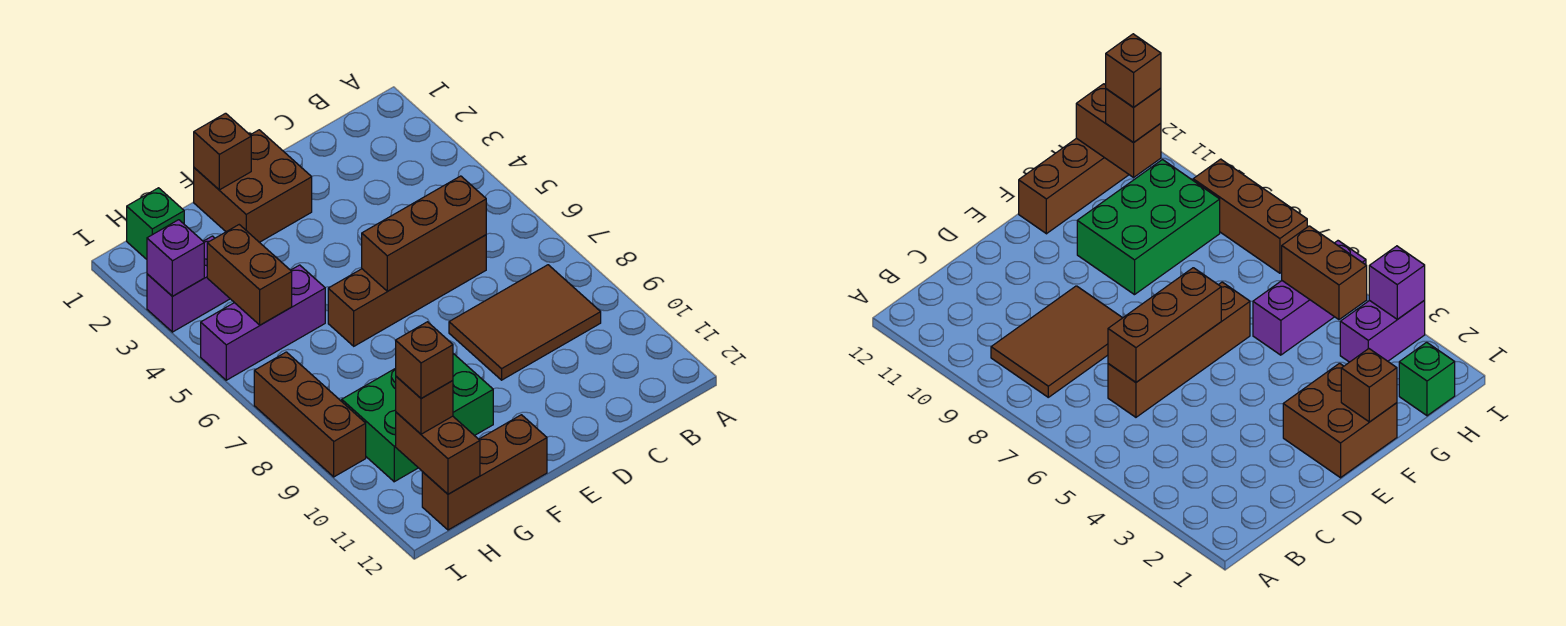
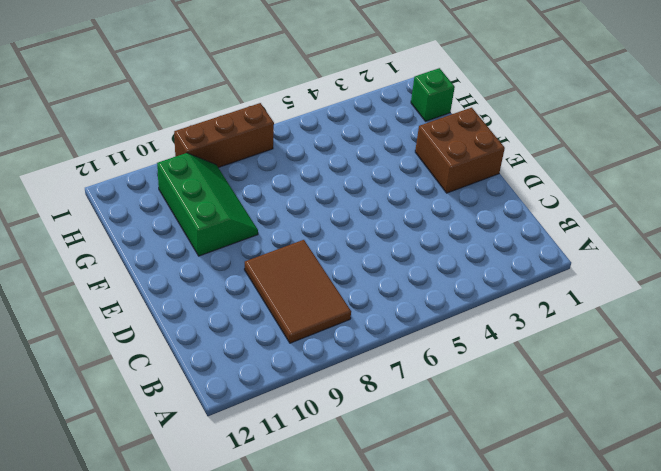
green slope F9:H10 level 1 top 10 -> green brick F9:H10 level 1
none -> brown brick C6:F6 level 1
none -> brown brick F12:H12 level 1
none -> purple brick G5:I5 level 1

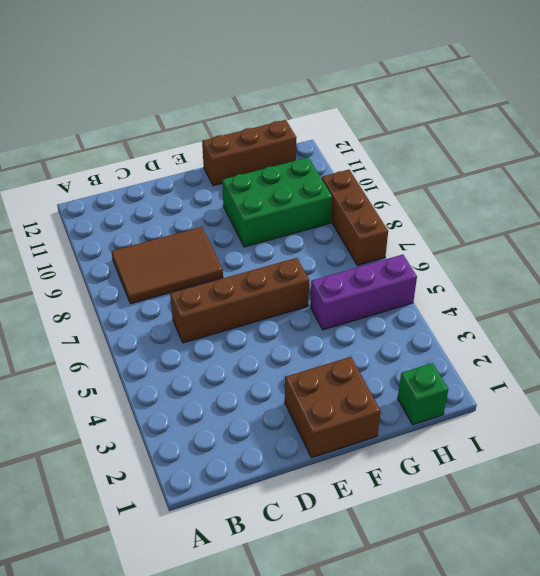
none -> purple brick H3:I3 level 1
none -> brown brick C6:E6 level 2
none -> brown brick F1 level 2

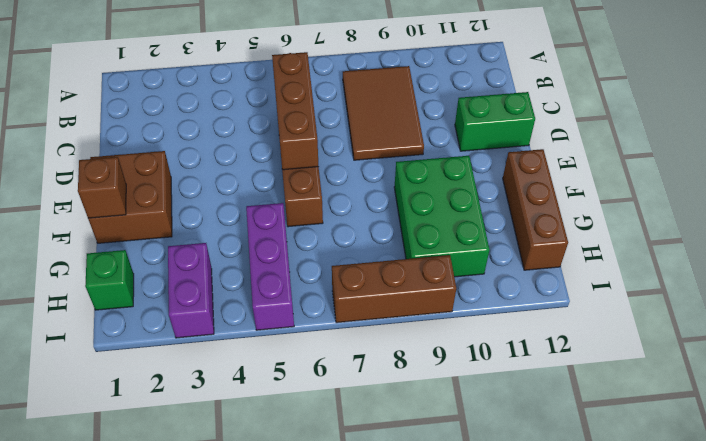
green brick D11:D12 level 1 -> none
none -> brown brick H4:H5 level 2
none -> brown brick H11:H12 level 2
none -> purple brick I3 level 2

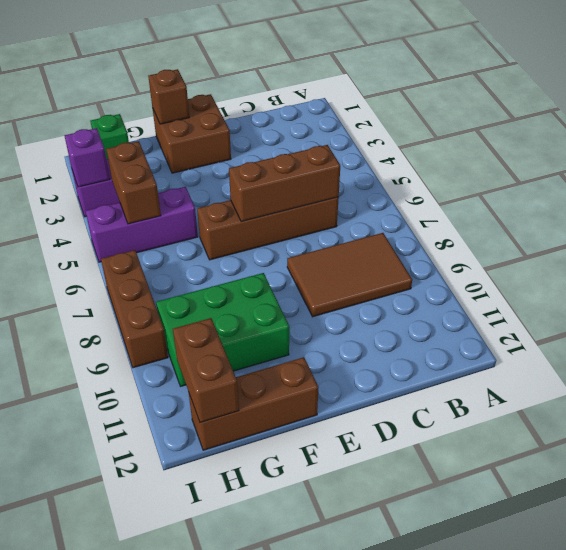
none -> brown brick H11 level 3
none -> brown brick H11 level 4

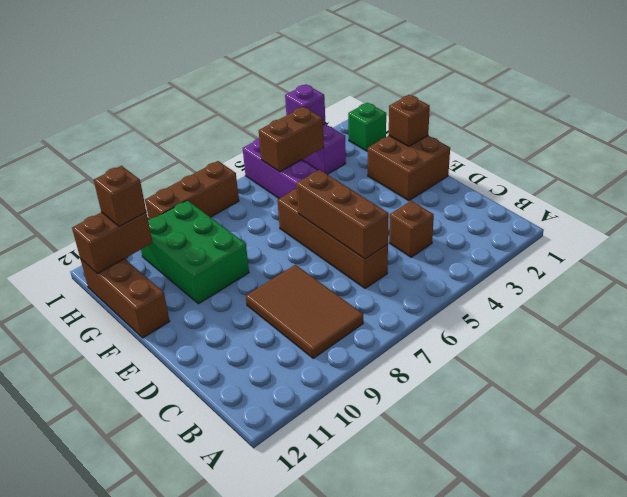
brown brick C4 level 1 -> brown brick H11 level 4

